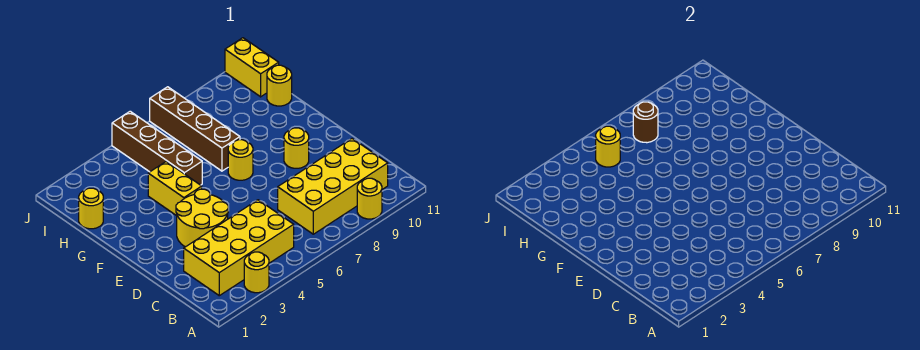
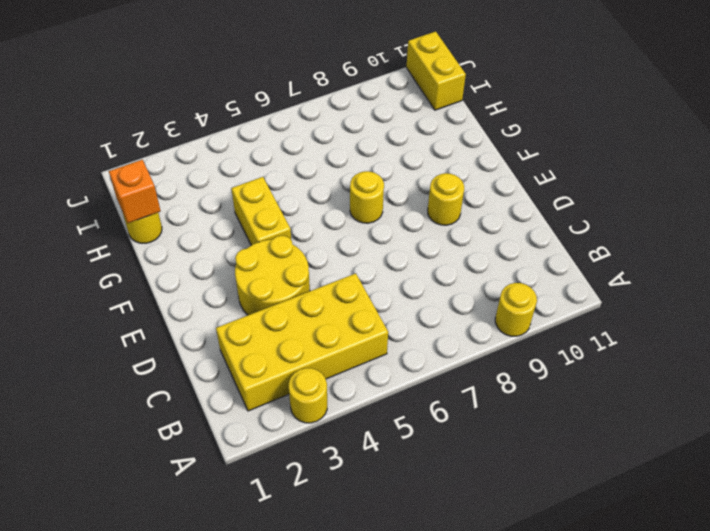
orange brick H1 level 2 -> none
none -> yellow brick B7:C10 level 1
none -> brown brick G5:J5 level 1
none -> brown brick G7:J7 level 1

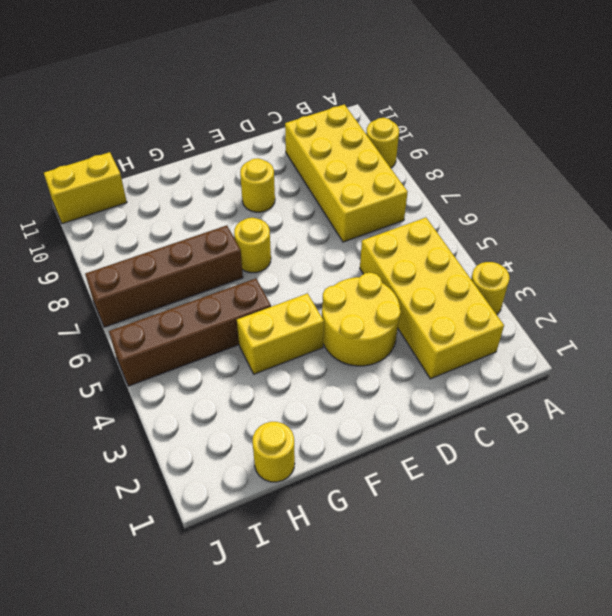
none -> yellow round brick H11 level 1
none -> yellow round brick I5 level 2
none -> brown round brick I7 level 2

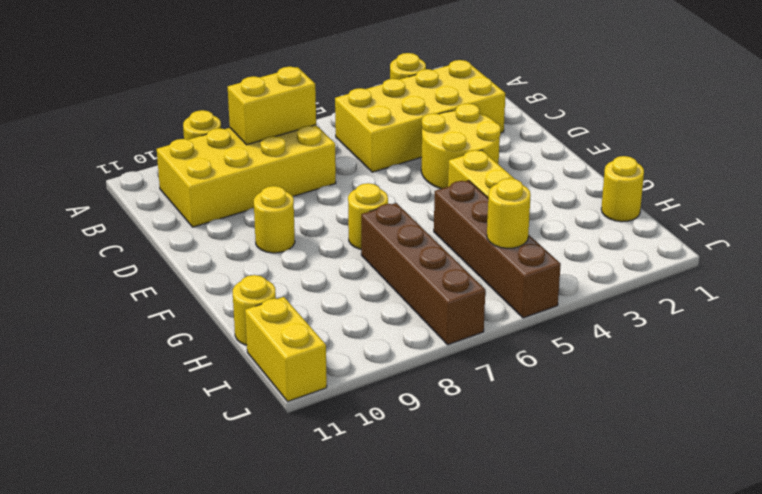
yellow brick B7:B8 level 2 -> none
none -> brown round brick I7 level 2

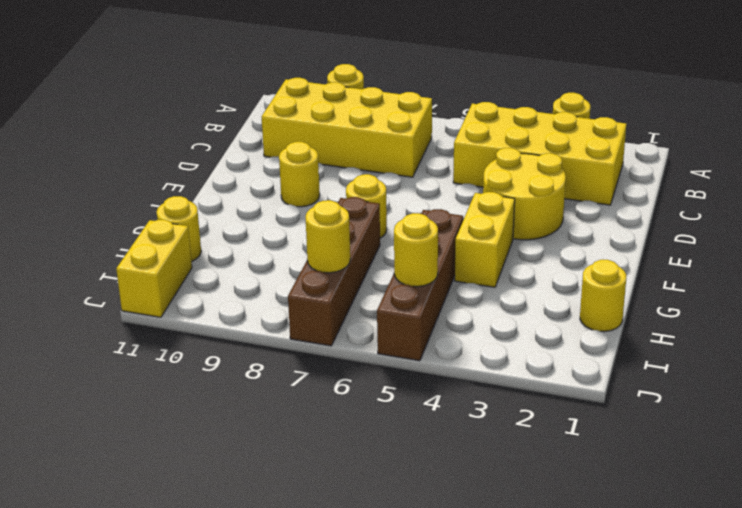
yellow round brick I7 level 2 -> brown round brick I7 level 2

